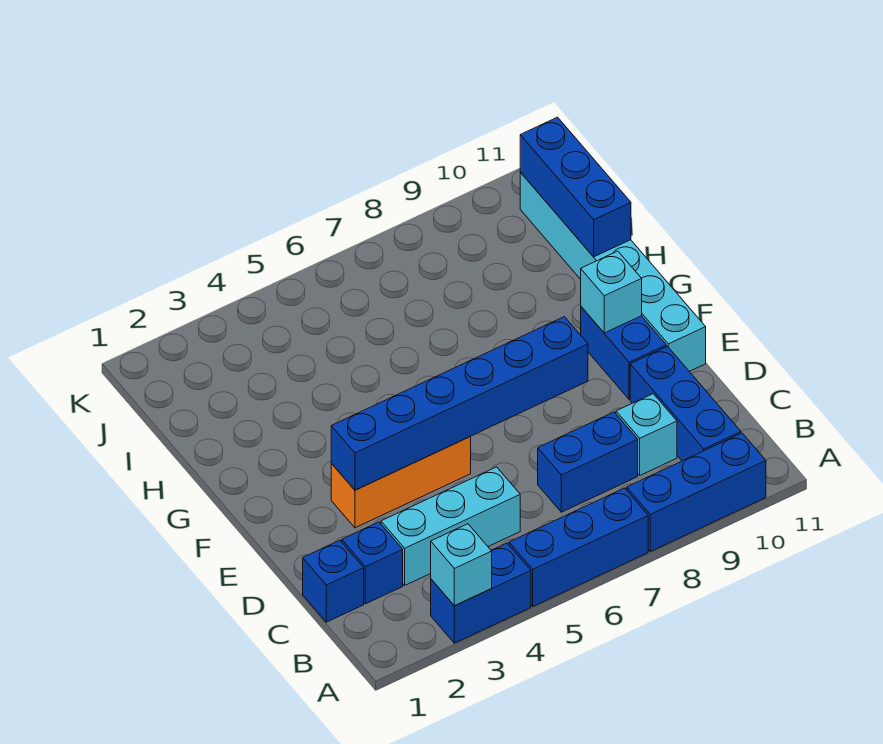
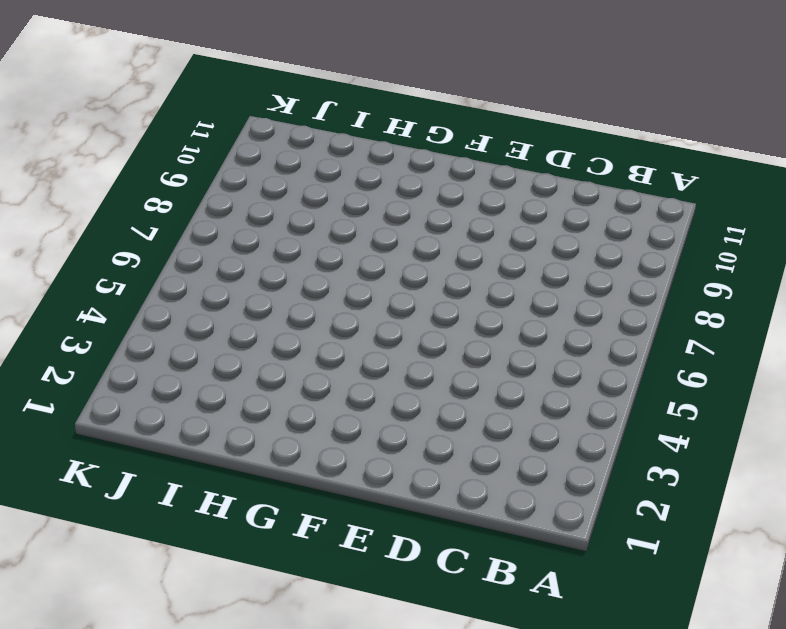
none -> blue brick A3:A4 level 1
none -> blue brick A5:A7 level 1
none -> blue brick A8:A10 level 1

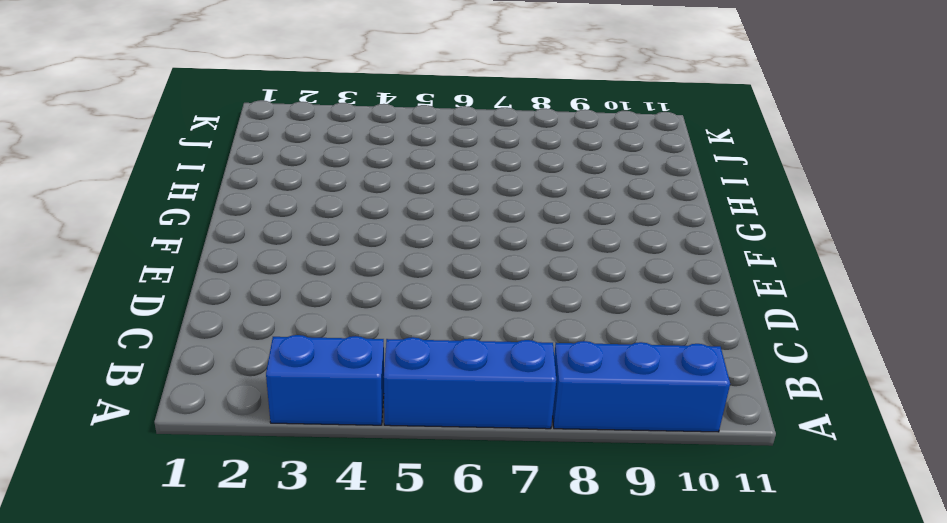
none -> blue brick B10:D10 level 1
none -> blue brick C1 level 1
none -> blue brick C2 level 1

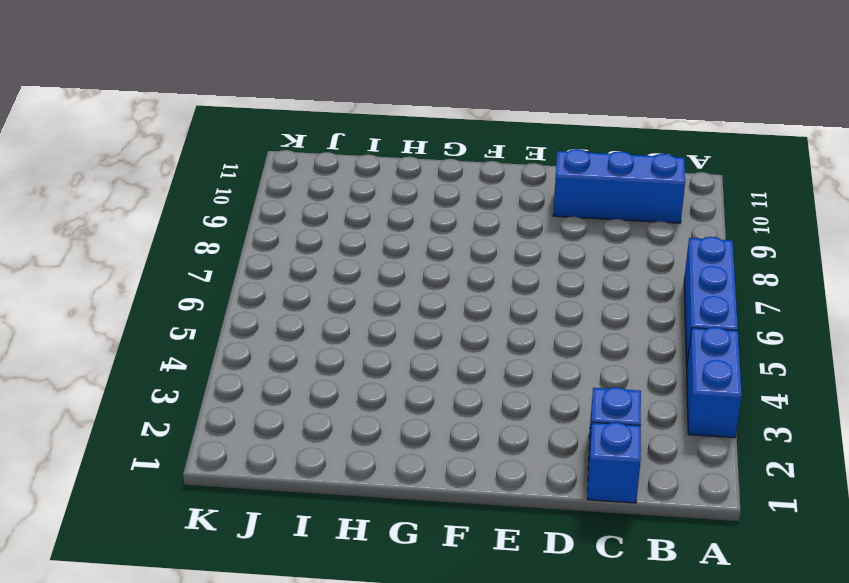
none -> blue brick A8:A10 level 1
none -> cyan brick C3:C5 level 1
none -> blue brick C7:C8 level 1

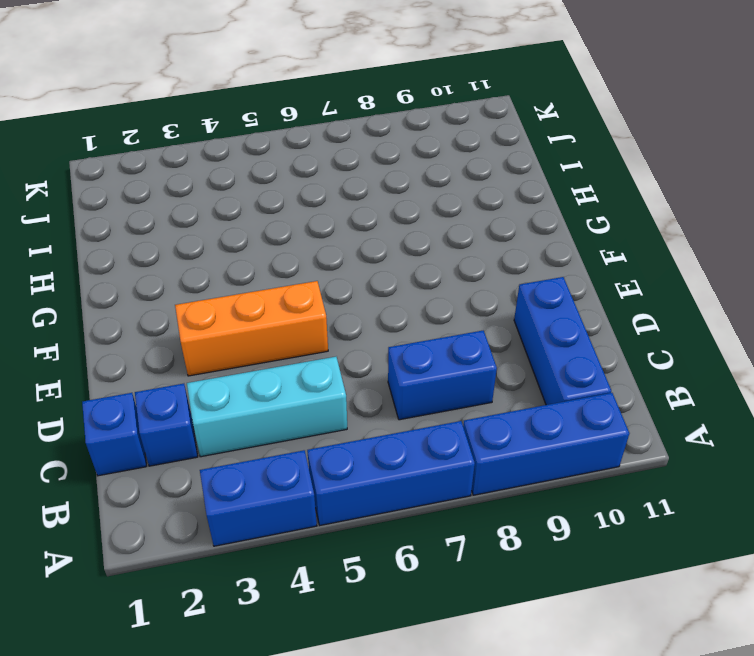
none -> cyan brick C9 level 1
none -> blue brick E10:F10 level 1
none -> cyan brick E11:J11 level 1

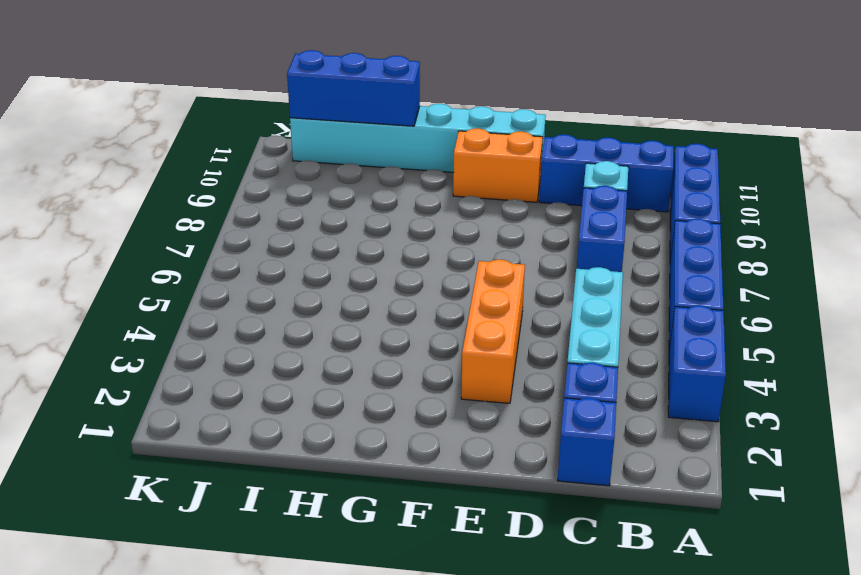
orange brick E10:F10 level 1 -> blue brick E10:F10 level 1
none -> cyan brick A3 level 2
none -> blue brick E3:E8 level 2
none -> cyan brick F10 level 2

